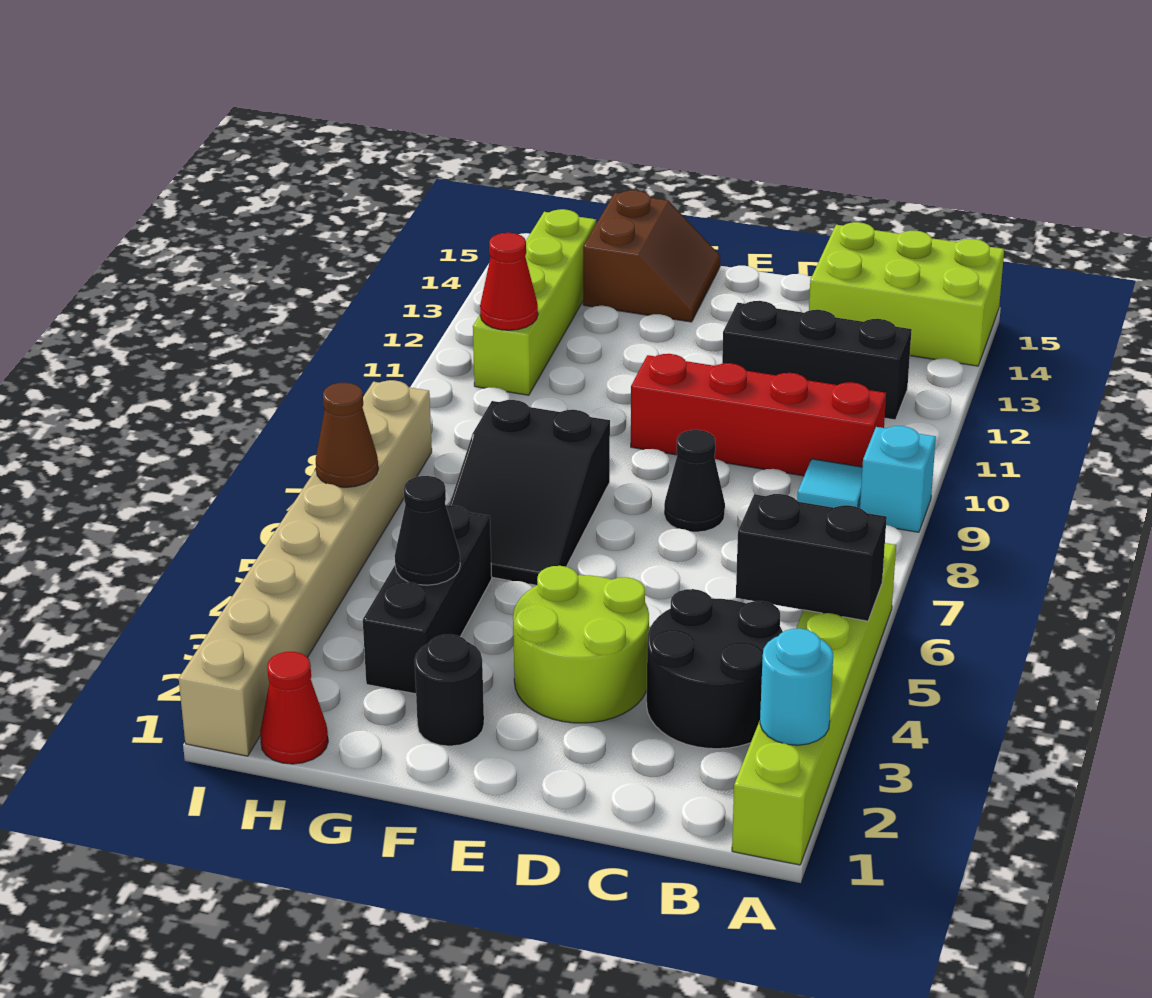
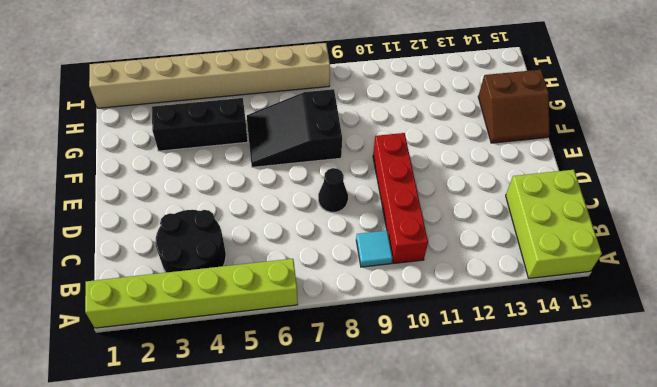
none -> cyan brick A9 level 1
none -> black brick B12:D12 level 1
none -> lime round brick D3:E4 level 1

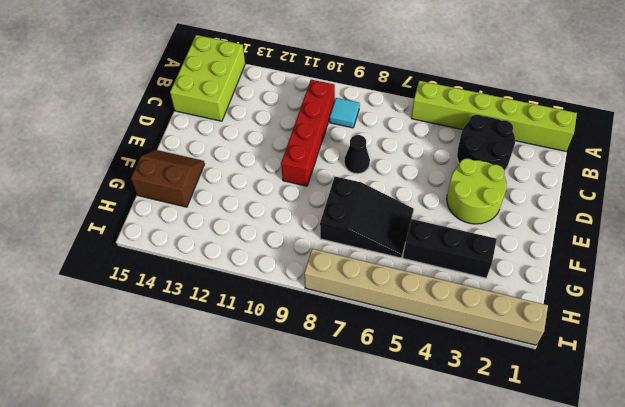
none -> cyan brick A9 level 1
none -> black brick B12:D12 level 1
none -> black round brick F2 level 1

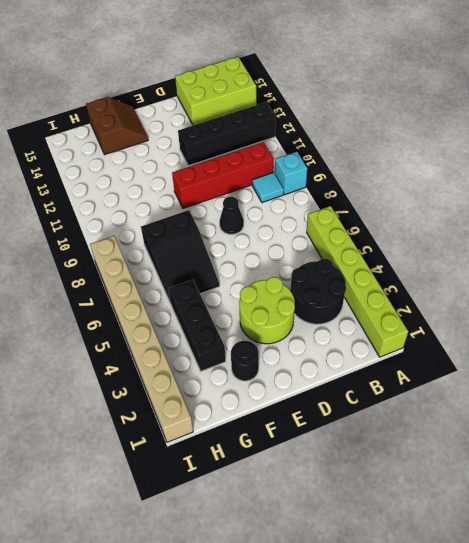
black brick A12:D12 level 1 -> black brick B12:D12 level 1
none -> red cone H1 level 1
none -> lime brick H11:H14 level 1
none -> cyan round brick A2 level 2

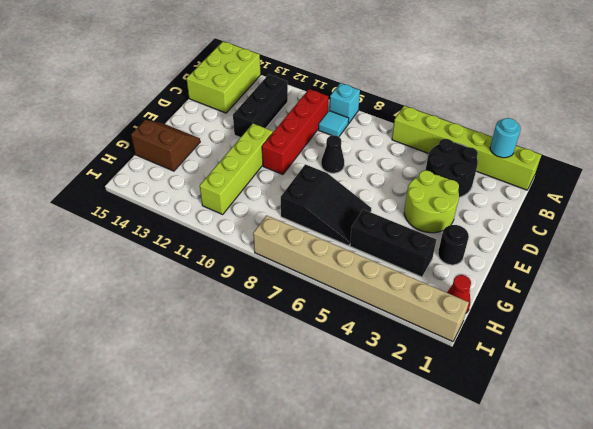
lime brick E11:H11 level 1 -> lime brick H11:H14 level 1
none -> black brick A5:B5 level 2
none -> black cone G4 level 2
none -> red cone H11 level 2

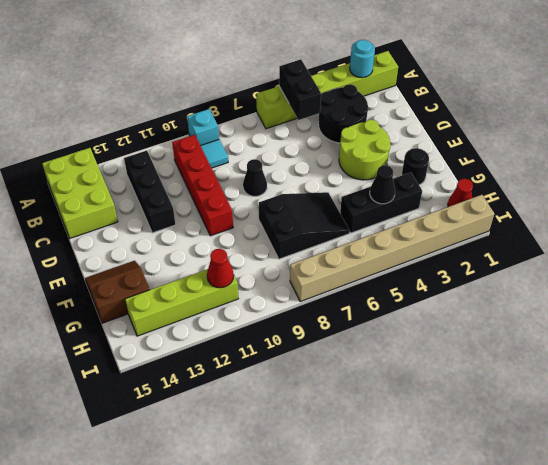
none -> brown cone I6 level 2

